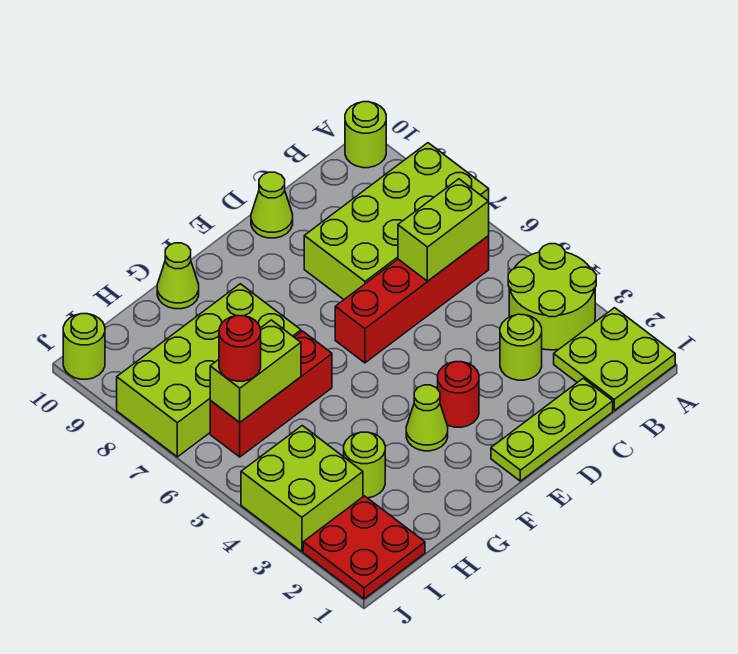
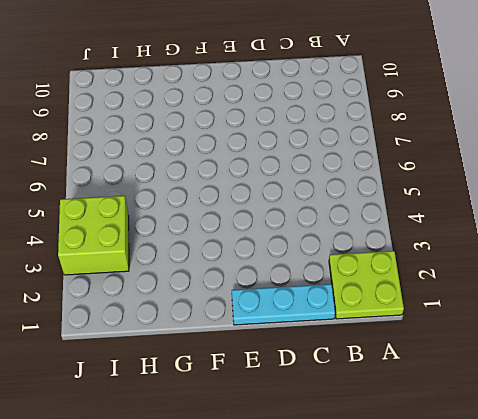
cyan plate C1:E1 level 1 -> lime plate C1:E1 level 1
none -> lime round brick A3:B4 level 1
none -> lime brick A7:D8 level 1
none -> lime round brick A10 level 1

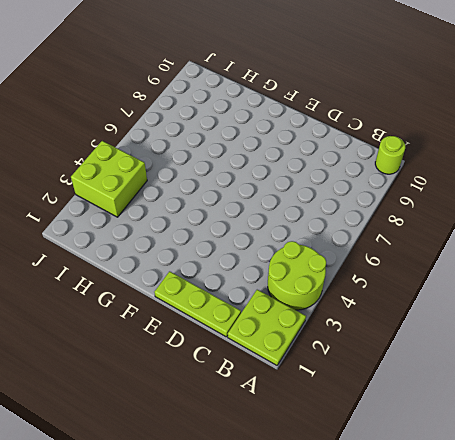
none -> lime brick A7:D8 level 1
none -> red brick B6:E6 level 1
none -> lime round brick C3 level 1

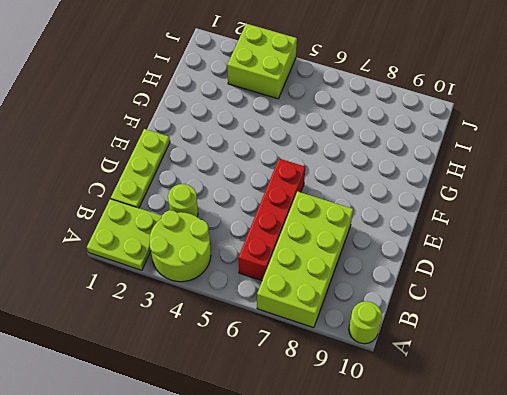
none -> lime cone D10 level 1
none -> red round brick E3 level 1
none -> lime cone F3 level 1

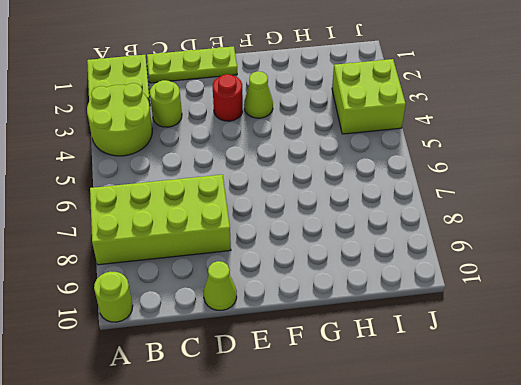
none -> red brick B6:E6 level 1
none -> red brick G6:I6 level 1
none -> lime brick G7:J8 level 1

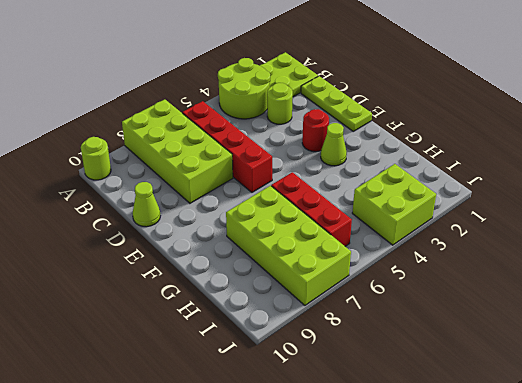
none -> lime cone G10 level 1
none -> lime round brick H3 level 1
none -> red plate I1:J2 level 1

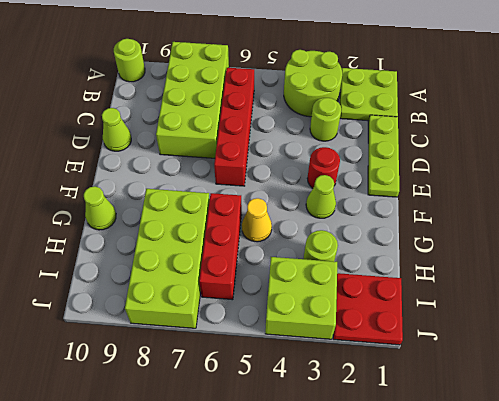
yellow cone G5 level 1 -> none
none -> lime round brick J10 level 1
none -> lime brick B6:C6 level 2
none -> lime brick H6:I6 level 2

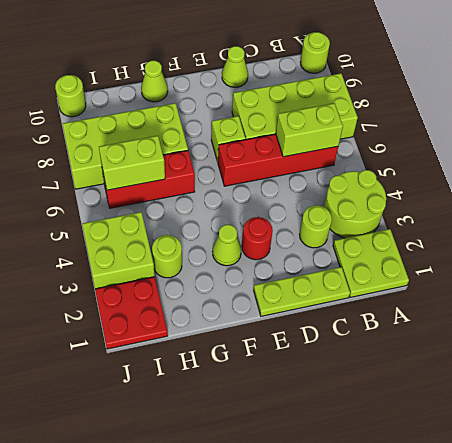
lime brick E7 level 1 -> none
none -> red round brick I6 level 3

